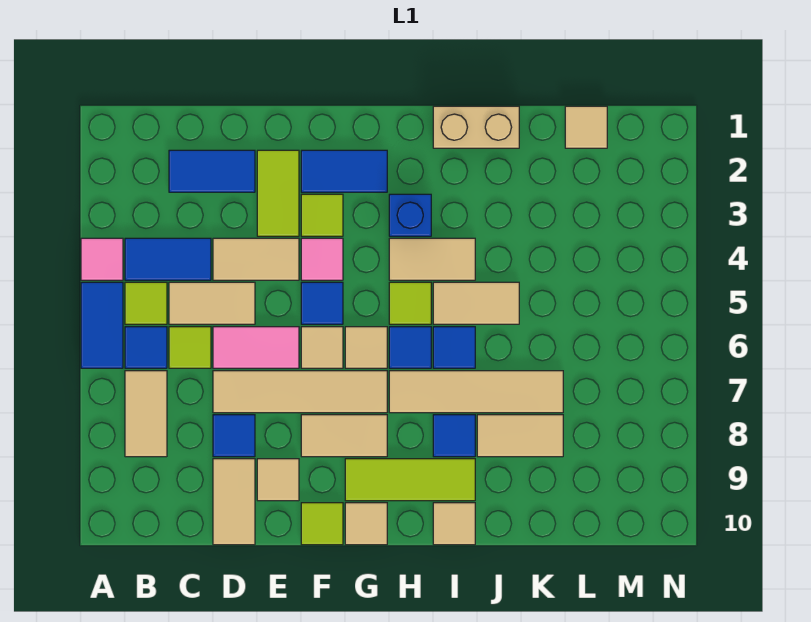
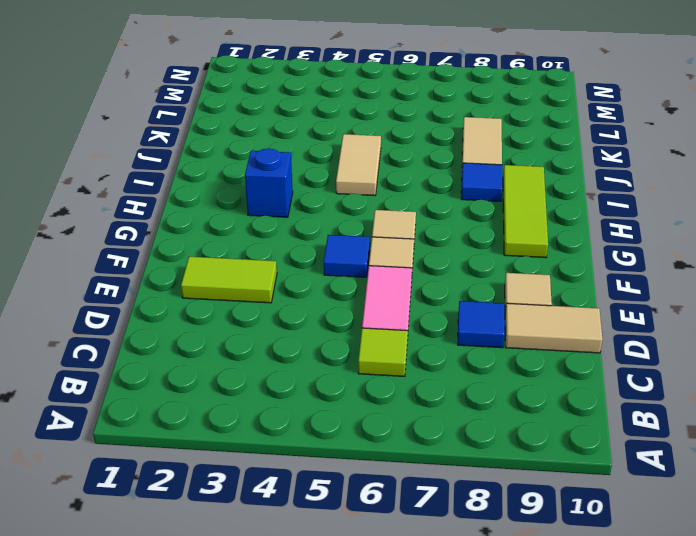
none -> pink tile A4 level 1
none -> blue tile A5:A6 level 1
none -> blue tile B4:C4 level 1
none -> lime tile B5 level 1

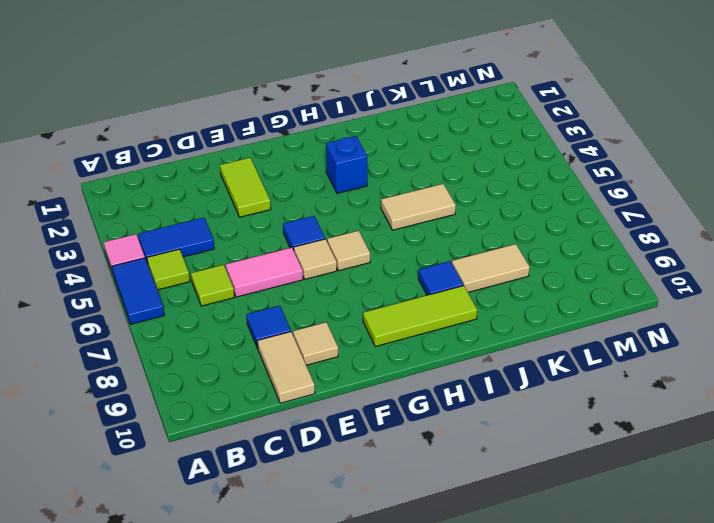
none -> blue tile B6 level 1
none -> tan tile B7:B8 level 1
none -> blue tile C2:D2 level 1
none -> tan tile C5:D5 level 1

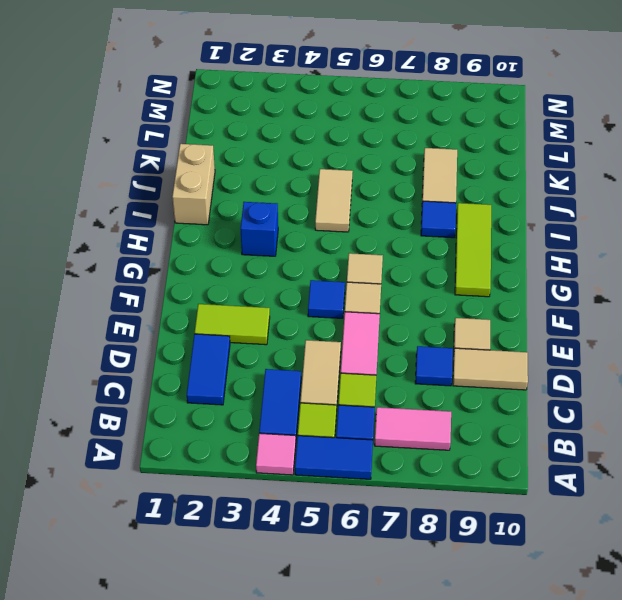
pink tile B7:B8 level 1 -> tan tile B7:B8 level 1
none -> tan tile D4:E4 level 1
none -> tan tile D7:G7 level 1
none -> blue tile F2:G2 level 1
none -> lime tile F3 level 1

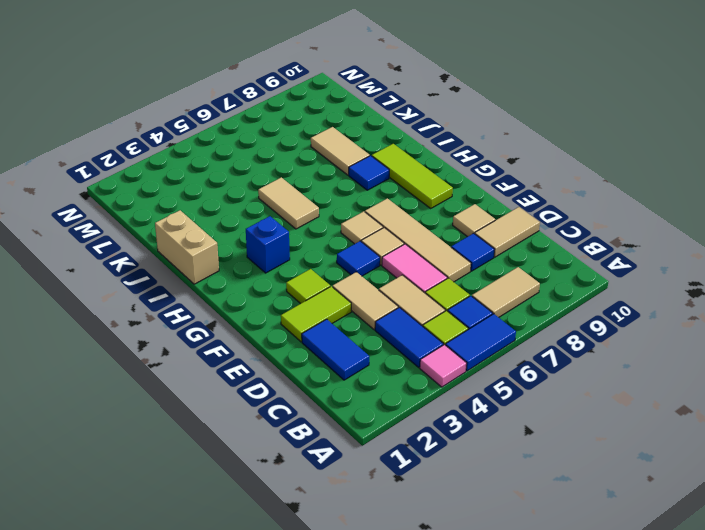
none -> blue tile F2:G2 level 1
none -> pink tile F4 level 1
none -> tan tile F8:G8 level 1
none -> lime tile F10 level 1

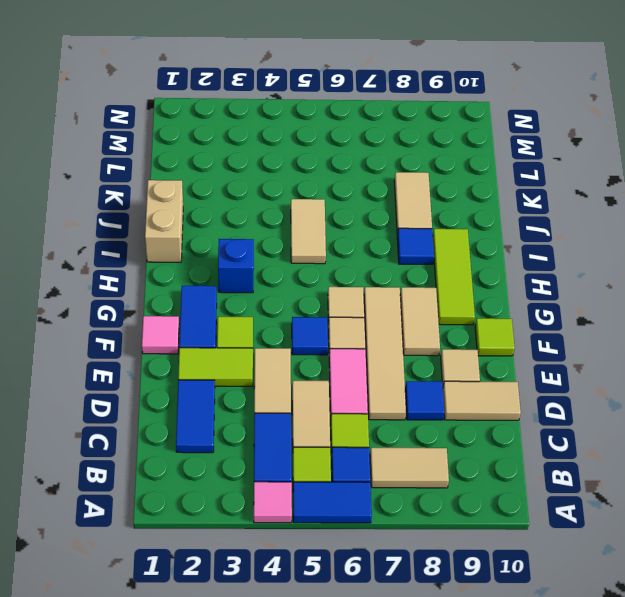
pink tile F1 level 1 -> pink tile F4 level 1
none -> tan tile G10 level 1
none -> tan tile H4:I4 level 1
none -> lime tile H5 level 1
none -> blue tile H6 level 1

